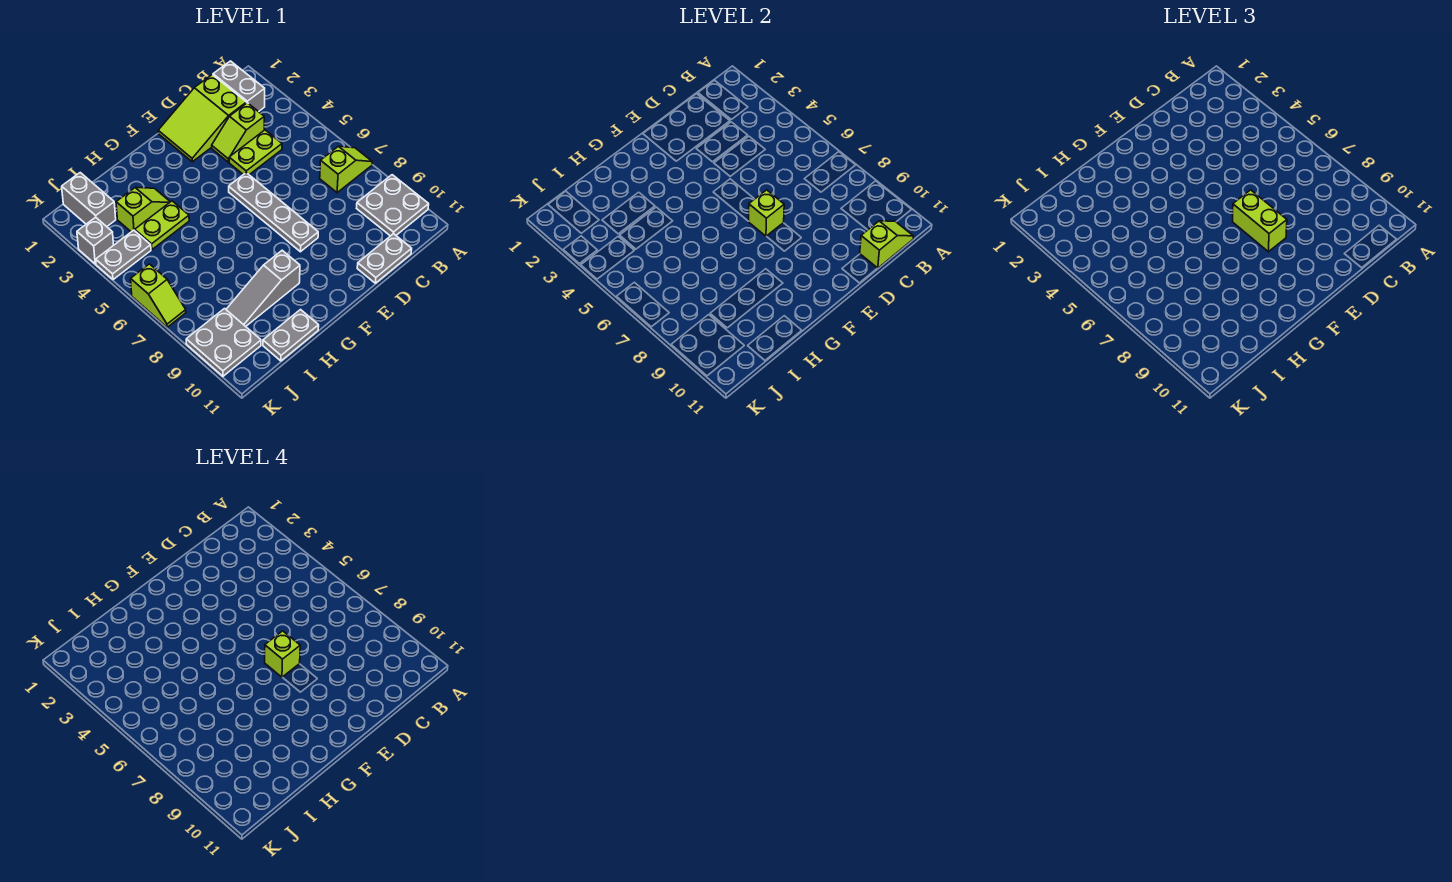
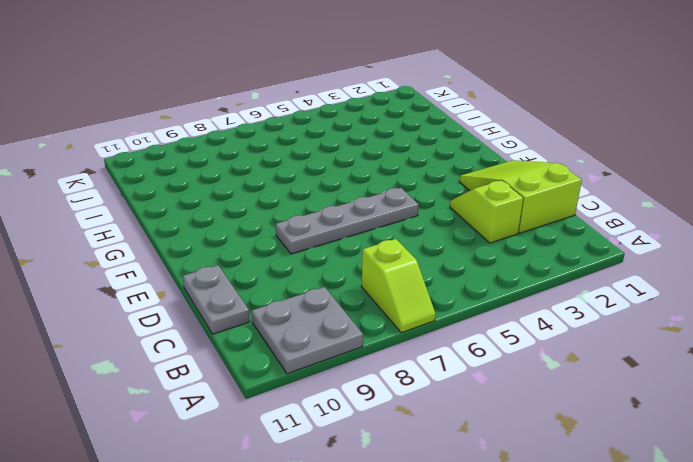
none -> grey brick B1:B2 level 1
none -> lime plate C4:D4 level 1
none -> grey slope G9:I9 level 1 top G

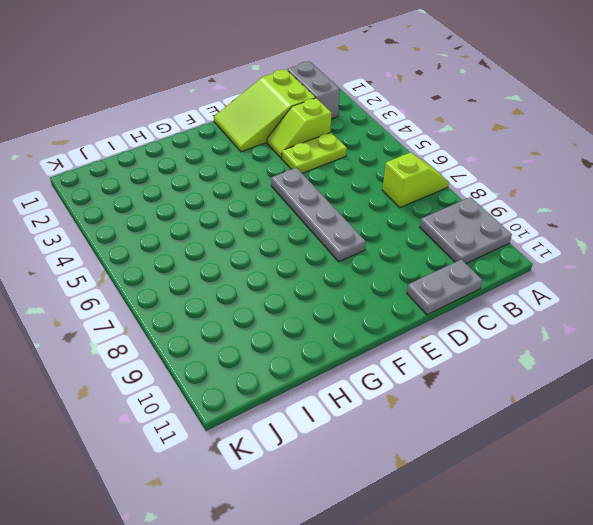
none -> grey slope G9:I9 level 1 top G
none -> lime slope H3:I3 level 1 top I
none -> lime plate H4:I4 level 1

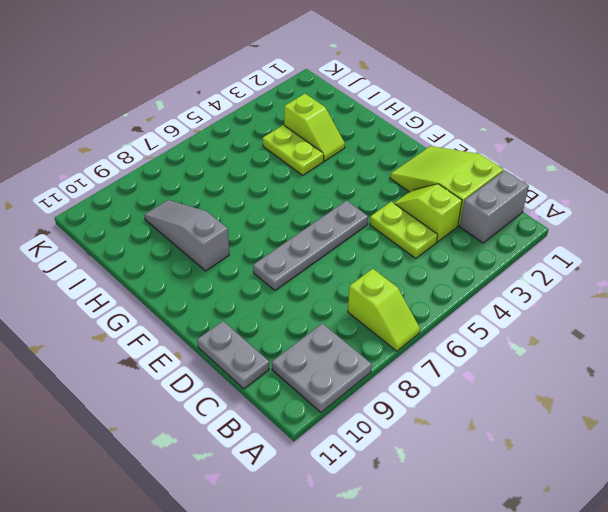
none -> grey plate H11:I11 level 1
none -> grey brick J1:J2 level 1
none -> grey plate J4:K4 level 1

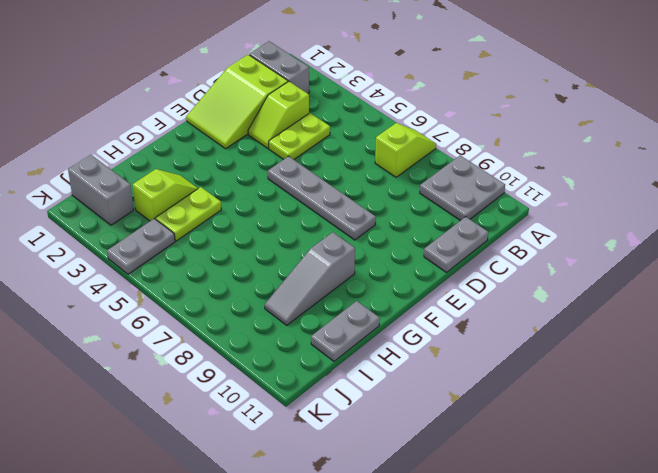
none -> grey plate J9:K10 level 1
none -> grey brick K3 level 1
none -> lime slope K6:K7 level 1 top 6

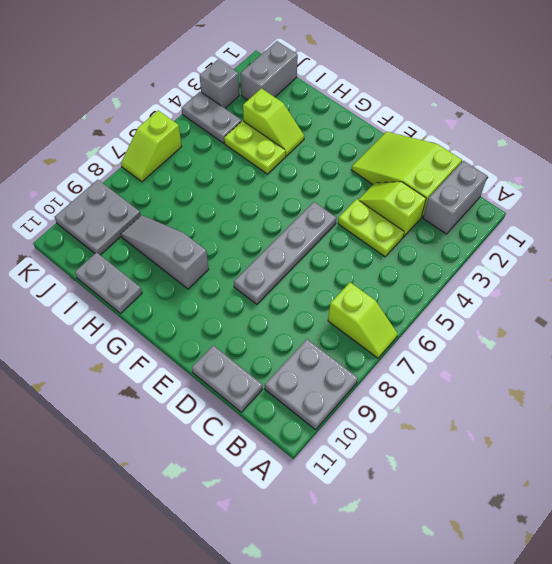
none -> lime slope B11:C11 level 2 top C
none -> lime brick E7 level 2
none -> lime brick E7:E8 level 3

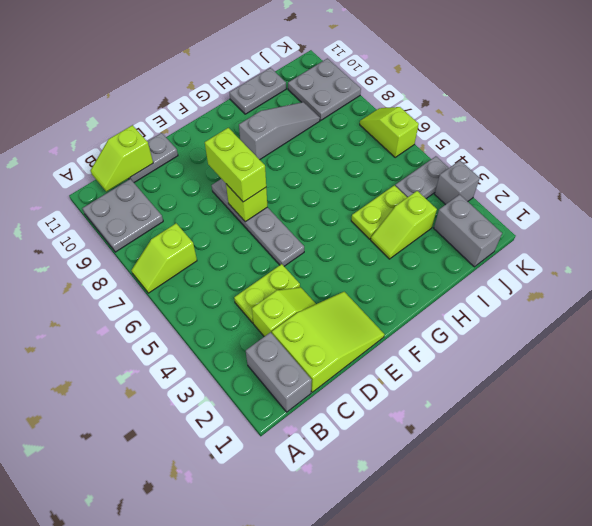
none -> lime brick E7 level 4

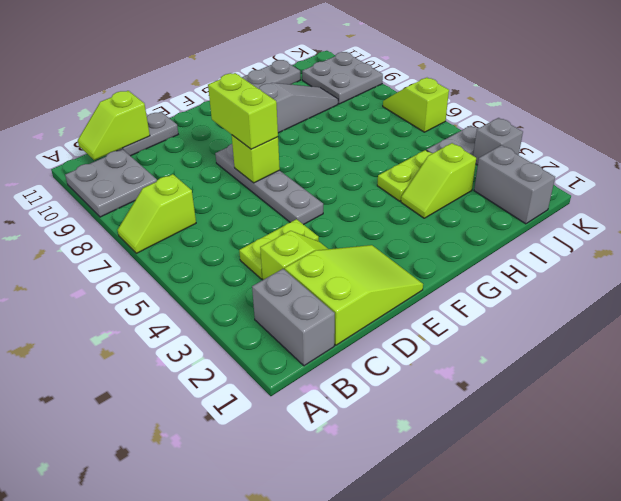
none -> lime brick E7 level 4

